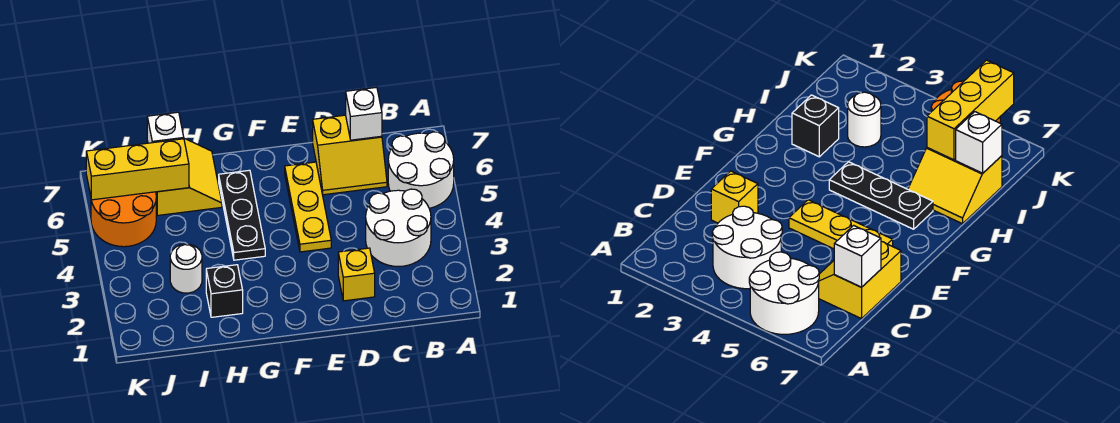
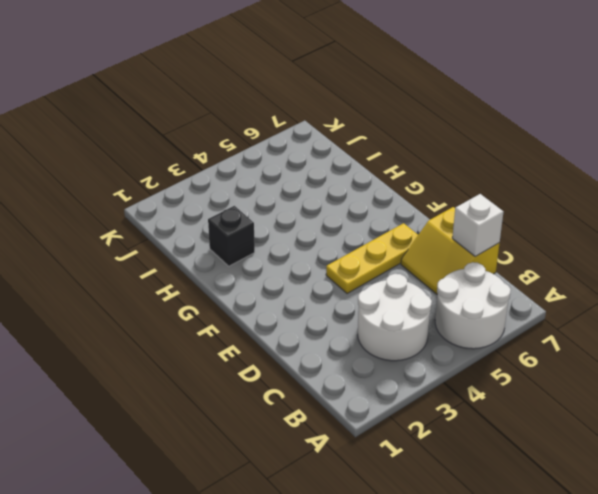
none -> yellow brick D2 level 1
none -> black plate G4:G6 level 1
none -> yellow slope H6:I7 level 1 top I

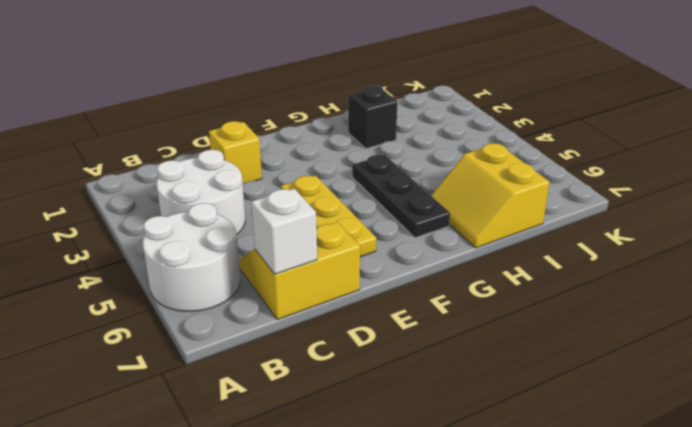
none -> white round brick I3 level 1
none -> orange round brick J5:K6 level 1
none -> yellow brick I6:K6 level 2

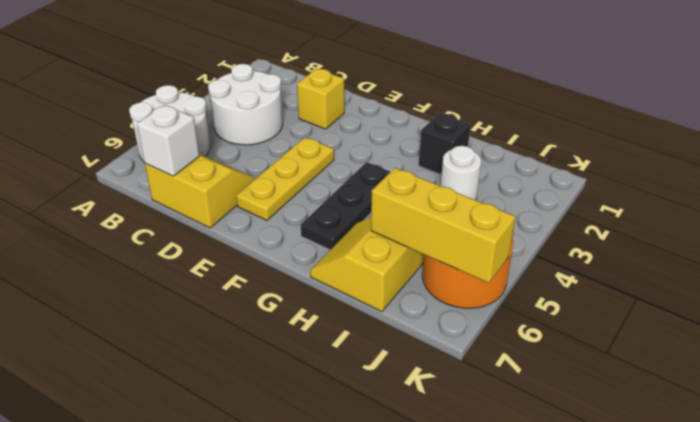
none -> white brick I7 level 2

